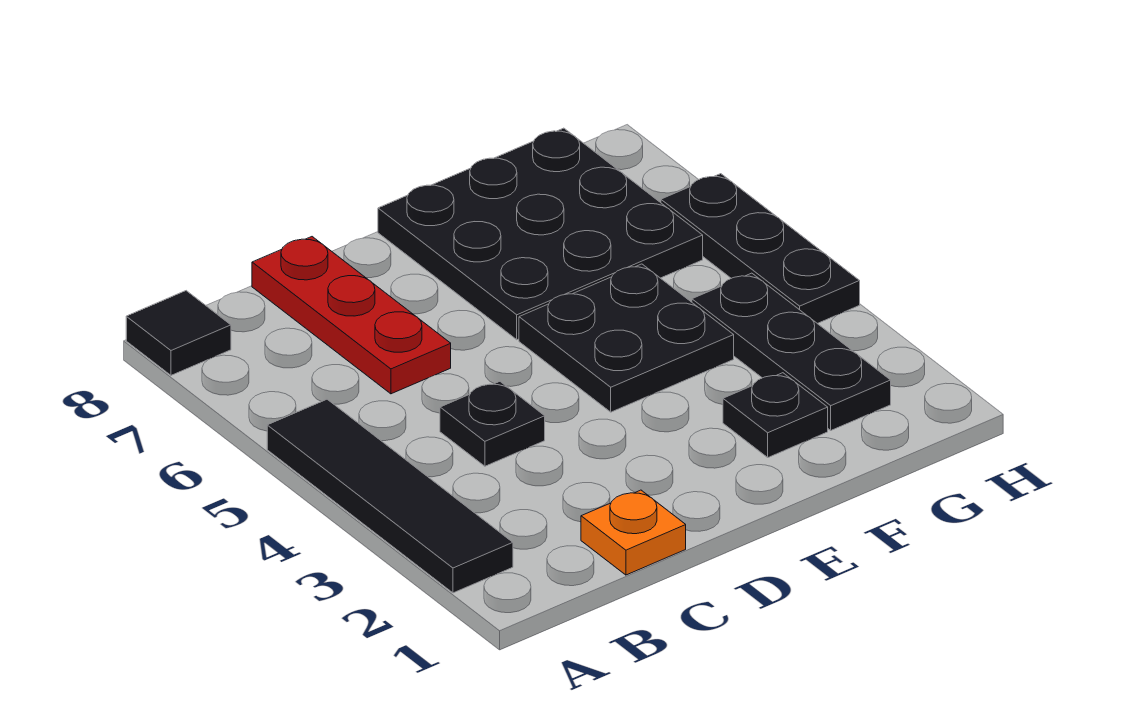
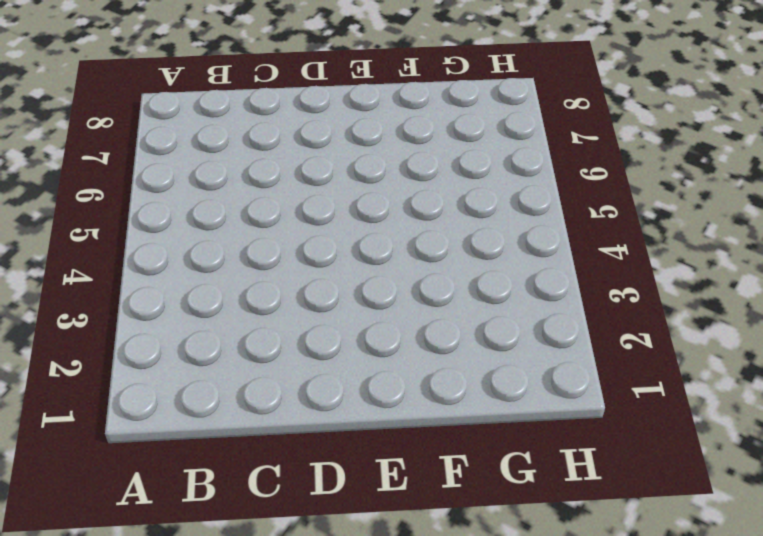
none -> black tile A2:A5 level 1
none -> black tile A8 level 1

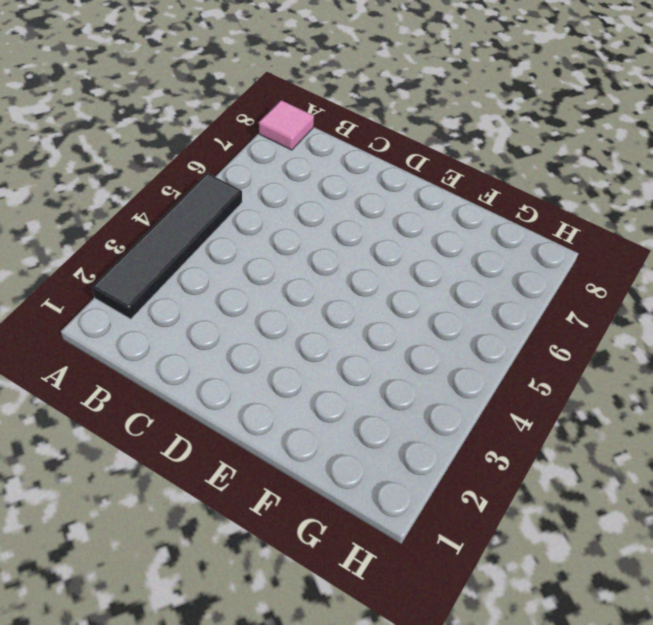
pink tile A8 level 1 -> black tile A8 level 1
none -> orange plate C1 level 1
none -> black plate C4 level 1

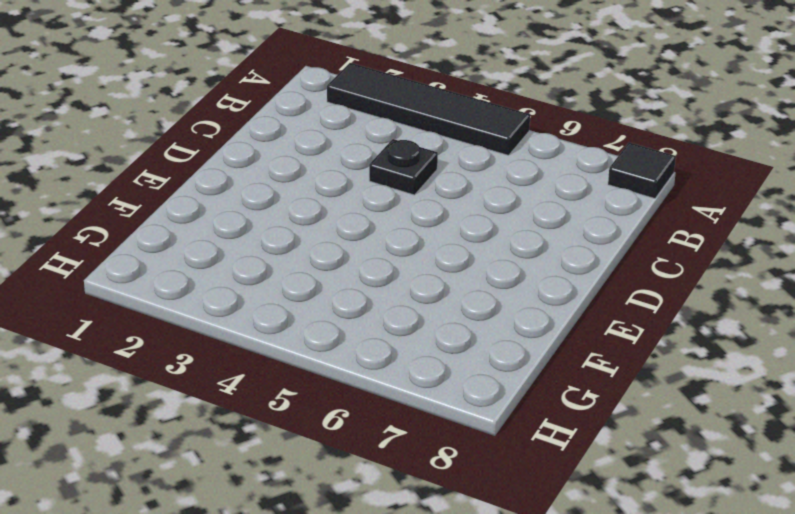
none -> orange plate C1 level 1
none -> red plate C6:C8 level 1

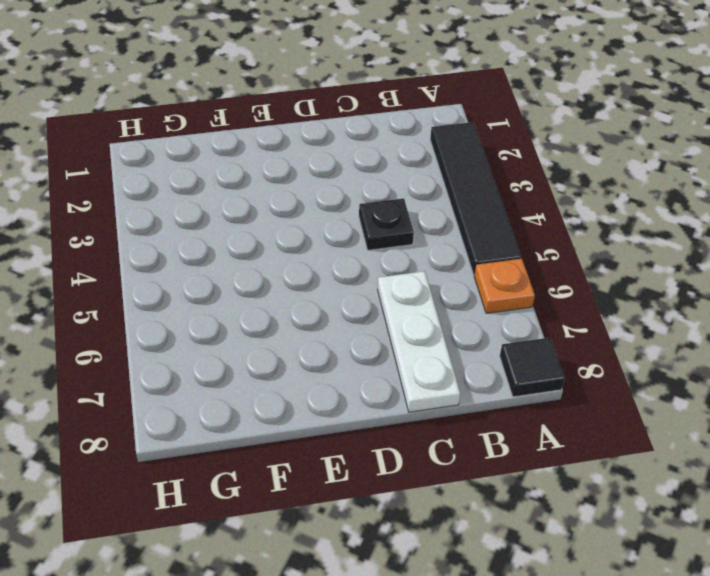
orange plate A6 level 1 -> orange plate C1 level 1
white plate C6:C8 level 1 -> red plate C6:C8 level 1
none -> black plate E4:F5 level 1
none -> black plate E6:G8 level 1

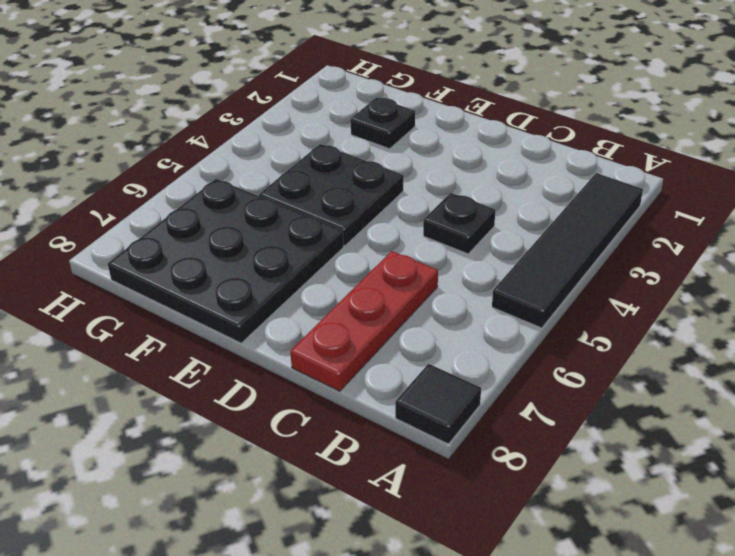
none -> orange plate C1 level 1
none -> black plate G2:G4 level 1

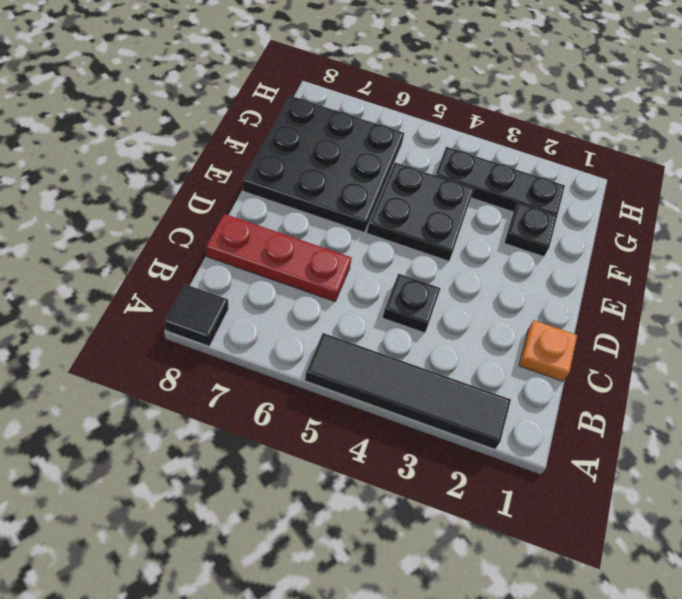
none -> black plate H4:H6 level 1

